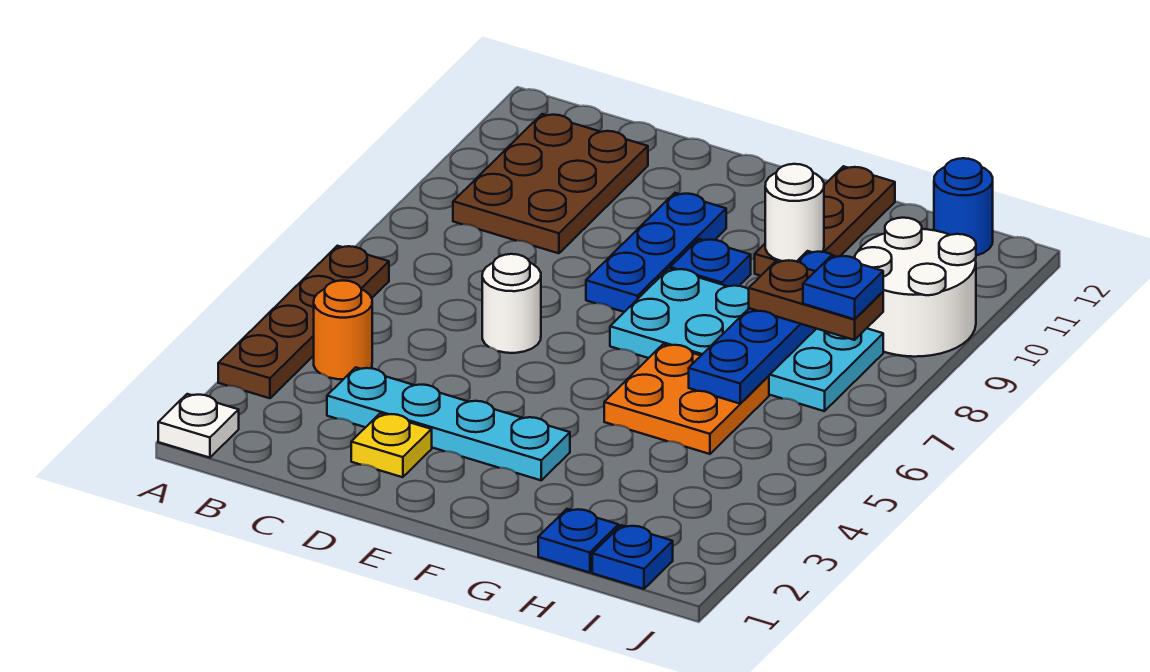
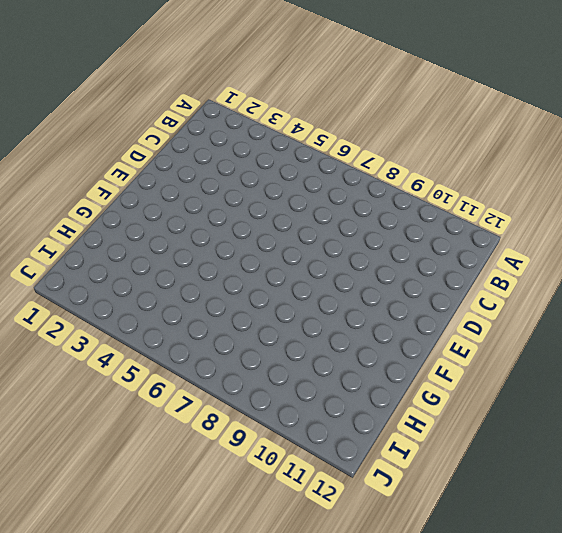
none -> white plate A1 level 1
none -> brown plate A3:A6 level 1
none -> orange round brick B4 level 1

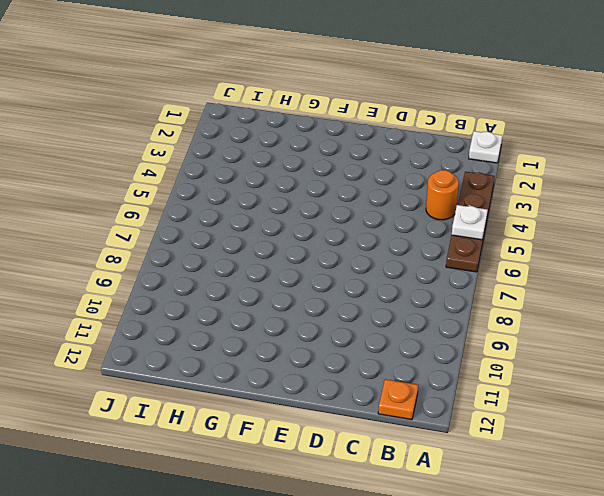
white plate A5 level 2 -> none
orange plate B12 level 1 -> none
none -> brown plate B9:C11 level 1
none -> cyan plate C3:F3 level 1
none -> yellow plate D2 level 1

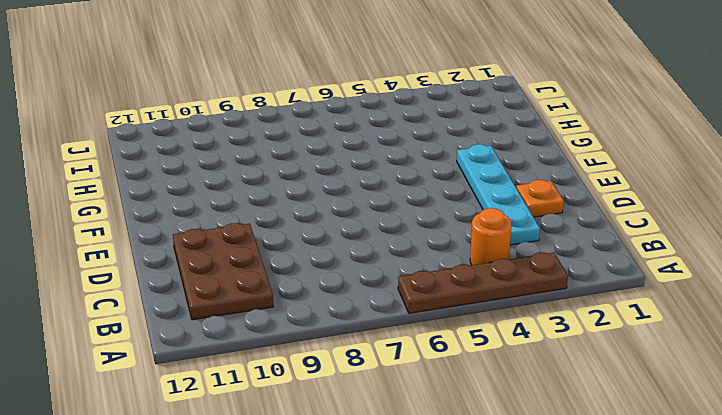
brown plate B10:D11 level 1 -> brown plate B9:C11 level 1
orange plate D2 level 1 -> yellow plate D2 level 1
none -> white plate A1 level 1
none -> white round brick D6 level 1
none -> blue plate E8:E10 level 1

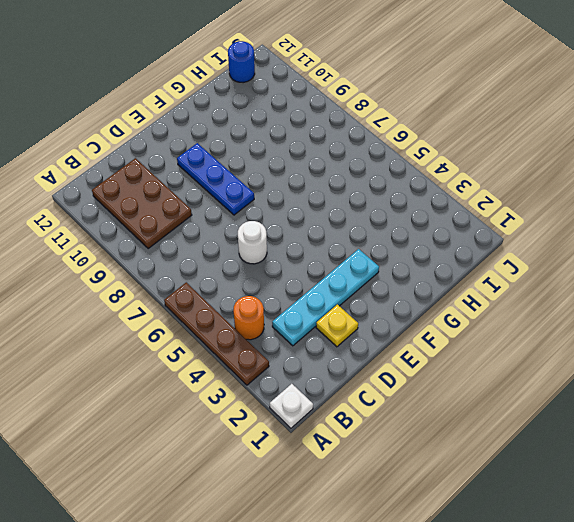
none -> cyan plate F7:I8 level 1
none -> blue plate F9 level 1
none -> orange plate G5:H6 level 1

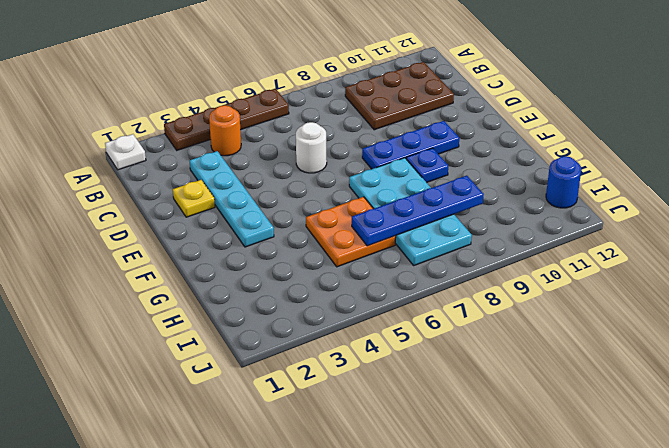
none -> brown plate G10:G12 level 1
none -> blue plate H1 level 1
none -> blue plate I1 level 1

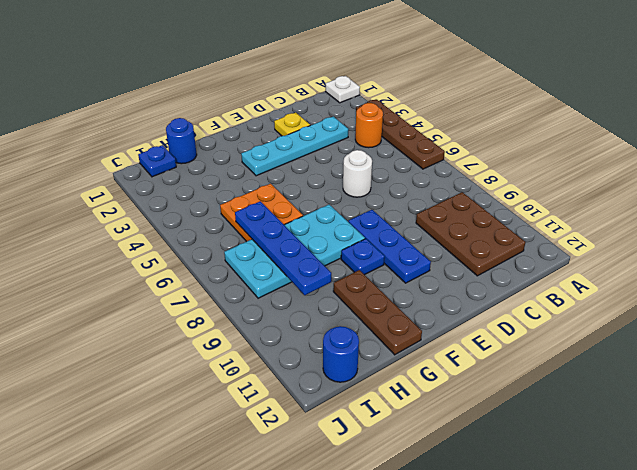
blue round brick H1 level 1 -> blue plate H1 level 1
none -> white round brick I9:J10 level 1
none -> white round brick G10 level 2
none -> brown plate H8:I8 level 3

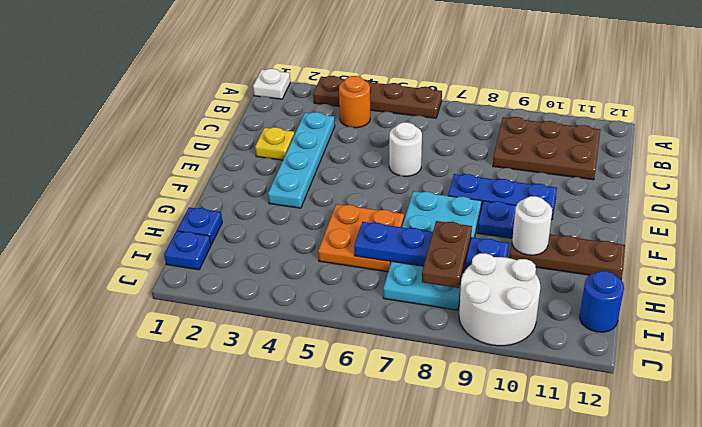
none -> blue plate I8 level 4

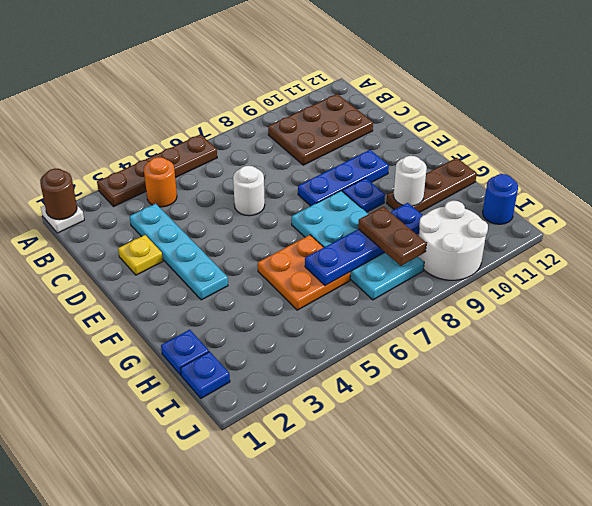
brown round brick A1 level 2 -> none
none -> blue plate I8 level 4

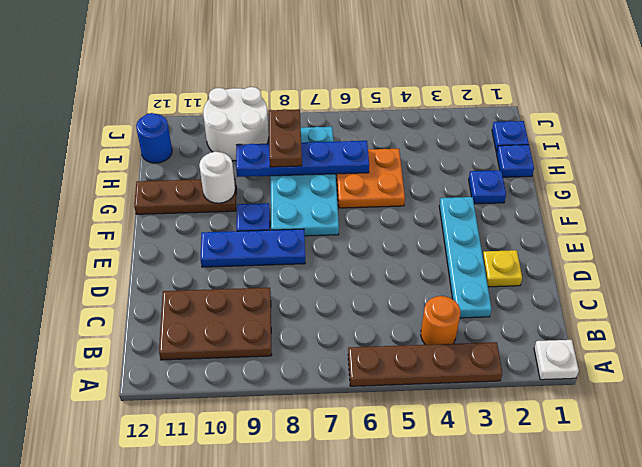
blue plate G2 level 1 -> blue plate I8 level 4
none -> white round brick D6 level 1

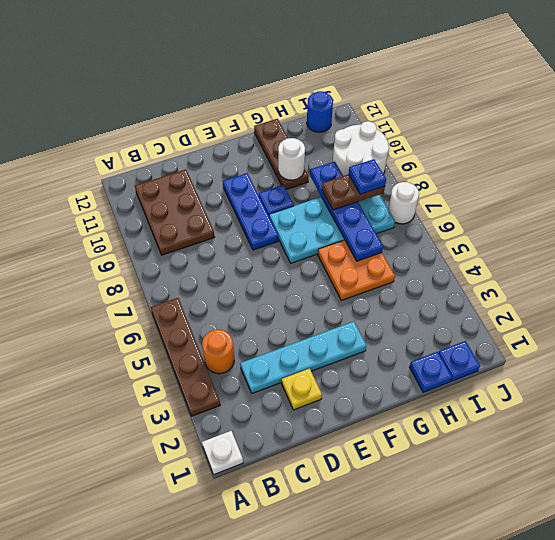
white round brick J7 level 1 -> white round brick D6 level 1

